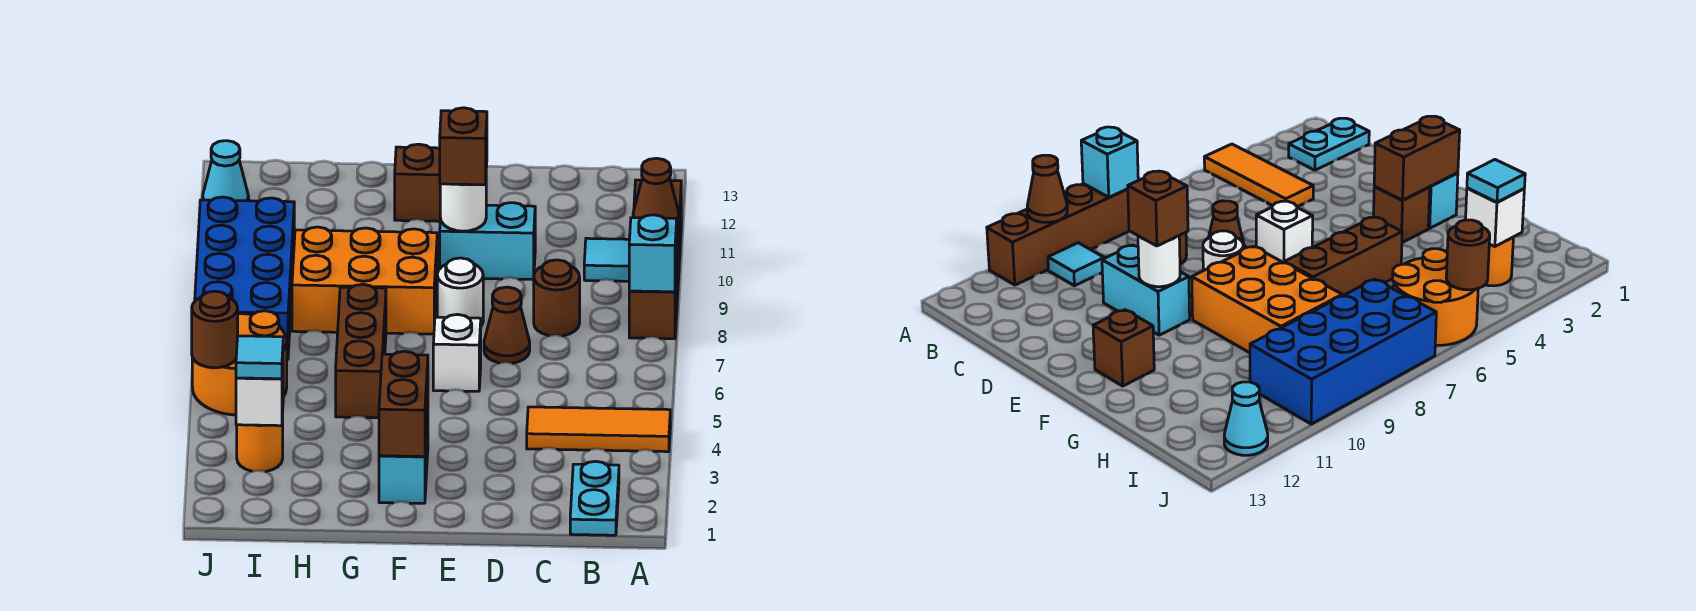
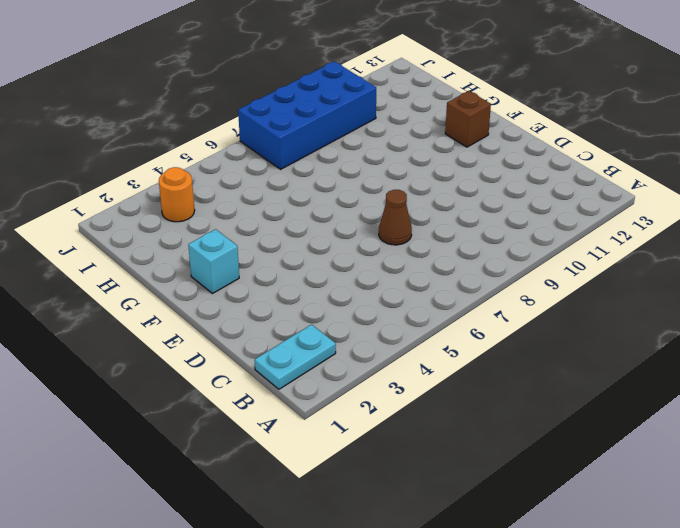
none -> orange tile A4:C4 level 1
none -> brown brick A8:A11 level 1
none -> cyan tile B10 level 1

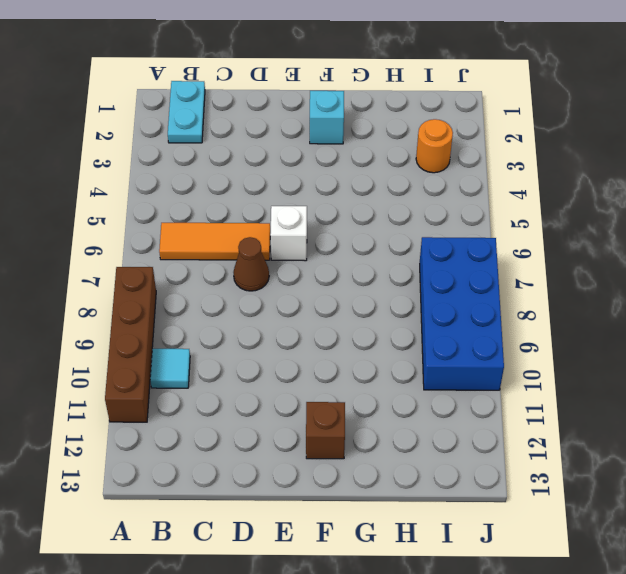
orange tile B6:D6 level 1 -> orange tile A4:C4 level 1
none -> brown round brick C8 level 1
none -> cyan brick D10:E10 level 1
none -> white round brick E8 level 1

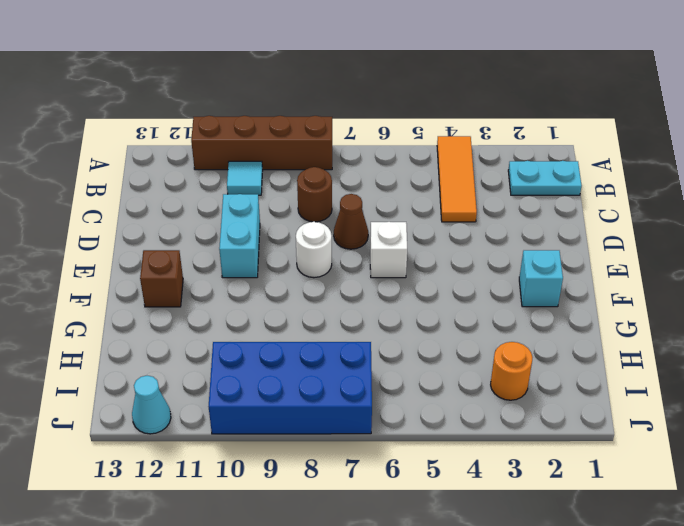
none -> brown brick F3 level 1
none -> orange brick F8:H9 level 1
none -> brown brick G5:G7 level 1

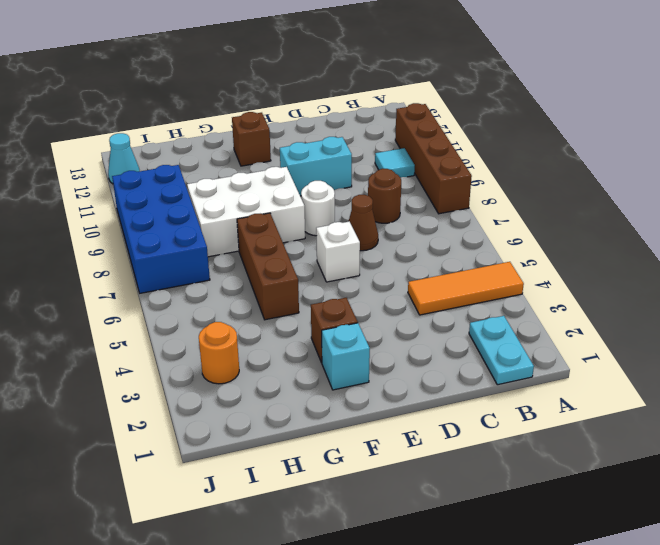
white brick F8:H9 level 1 -> orange brick F8:H9 level 1
none -> orange round brick I5:J6 level 1
none -> cyan brick A8 level 2
none -> brown cone A10 level 2

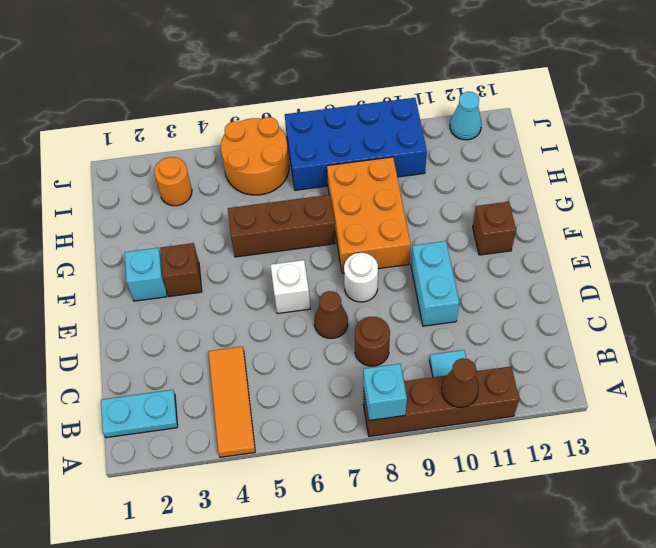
none -> white round brick E10 level 2
none -> brown brick F2:F3 level 2
none -> white brick I3 level 2

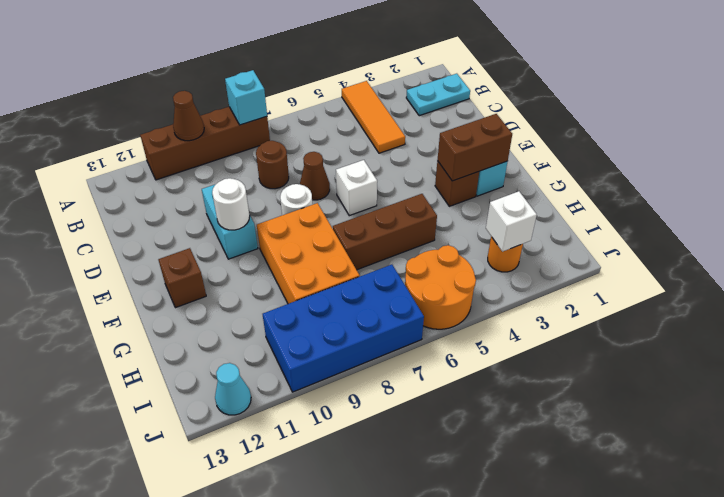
none -> cyan tile B10 level 1
none -> brown round brick J5 level 2
none -> brown brick E10 level 3

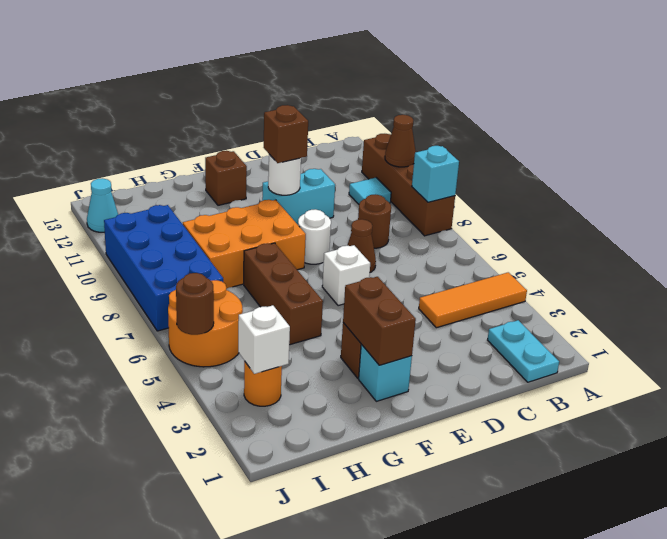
none -> cyan tile I3 level 3

